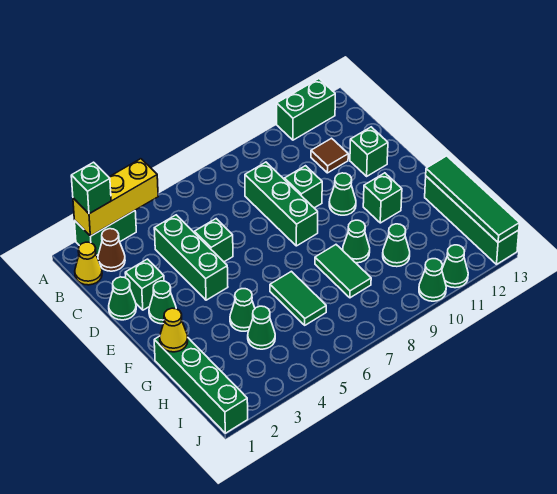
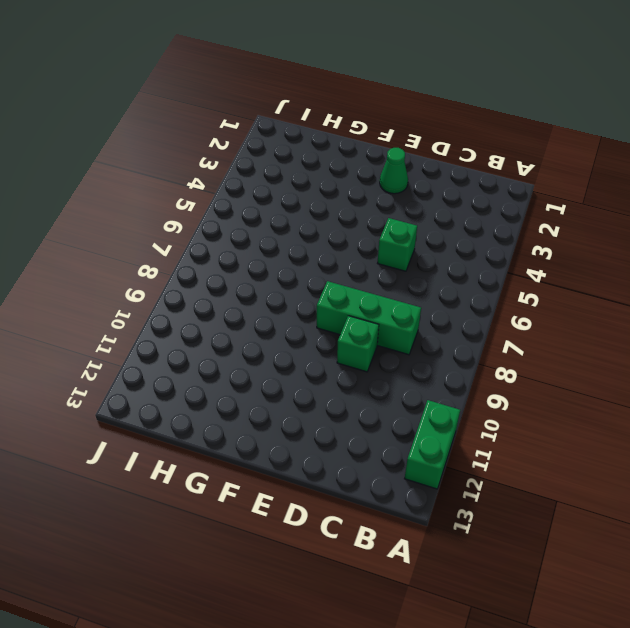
none -> green brick A2:A3 level 1
none -> yellow cone B1 level 1
none -> brown cone B2 level 1

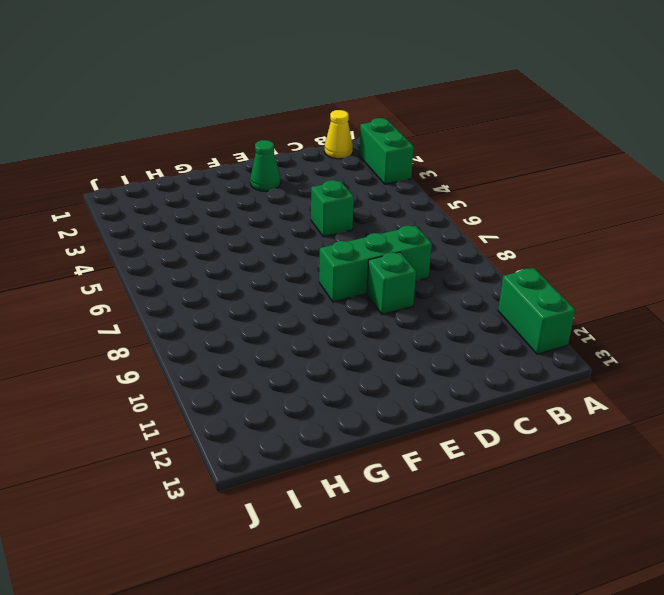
none -> brown cone B2 level 1
none -> green brick C4:E4 level 1
none -> brown tile C11 level 1

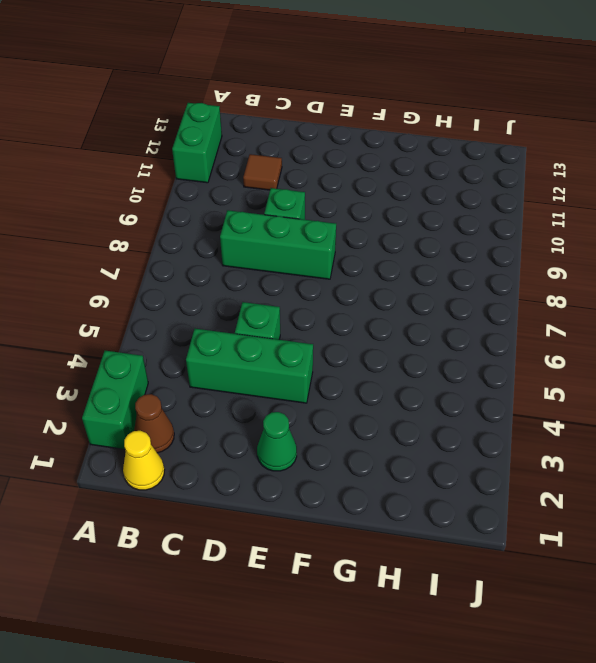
none -> green cone D1 level 1
none -> green brick D2 level 1
none -> green brick D12 level 1

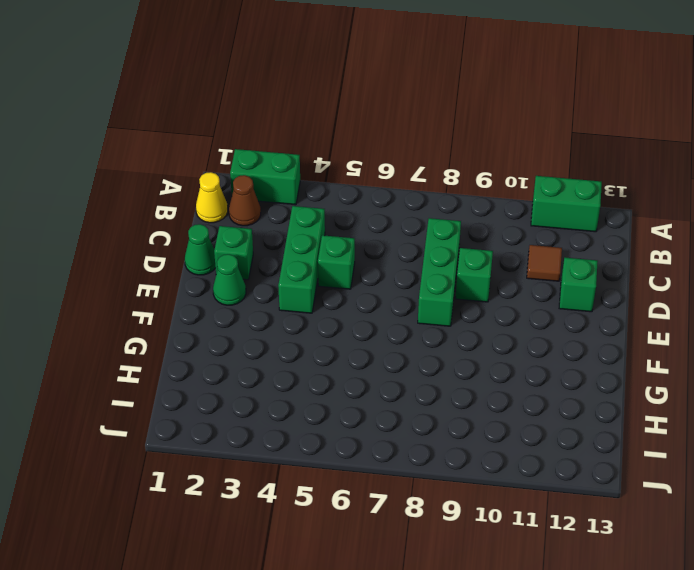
none -> green cone E10 level 1
none -> green brick F11 level 1
none -> green brick G1:J1 level 1

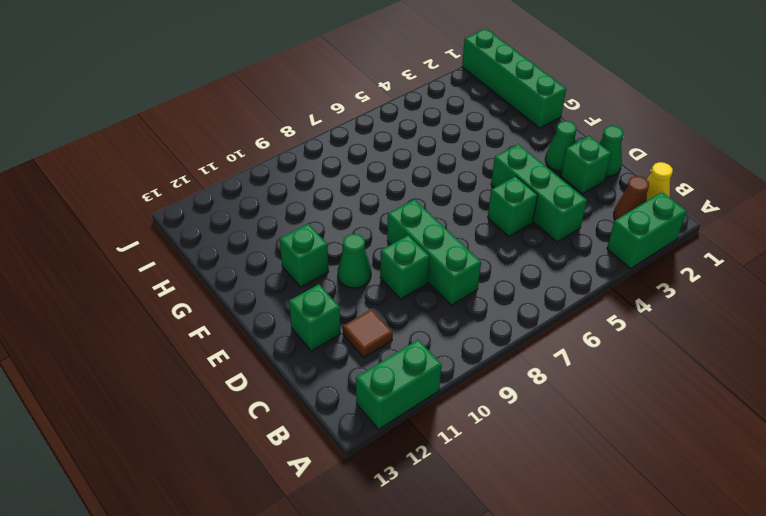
none -> green cone G4 level 1
none -> green tile G6:H6 level 1
none -> green tile G8:H8 level 1

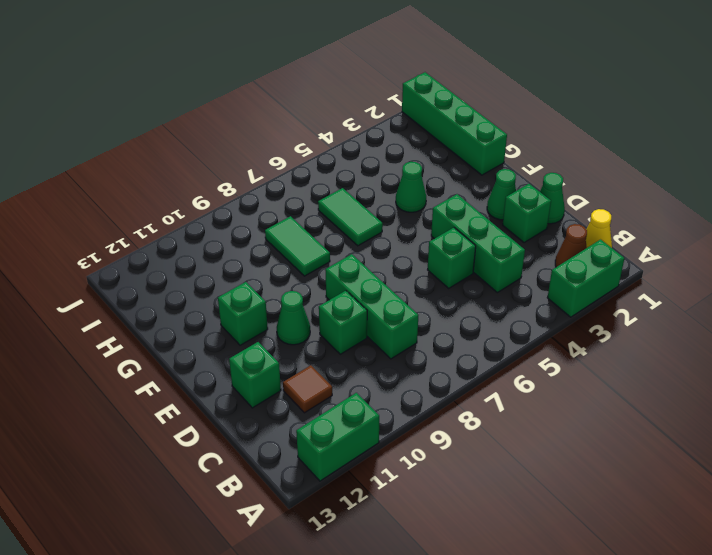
none -> green cone G9 level 1
none -> green brick G13:J13 level 1
none -> green cone H4 level 1

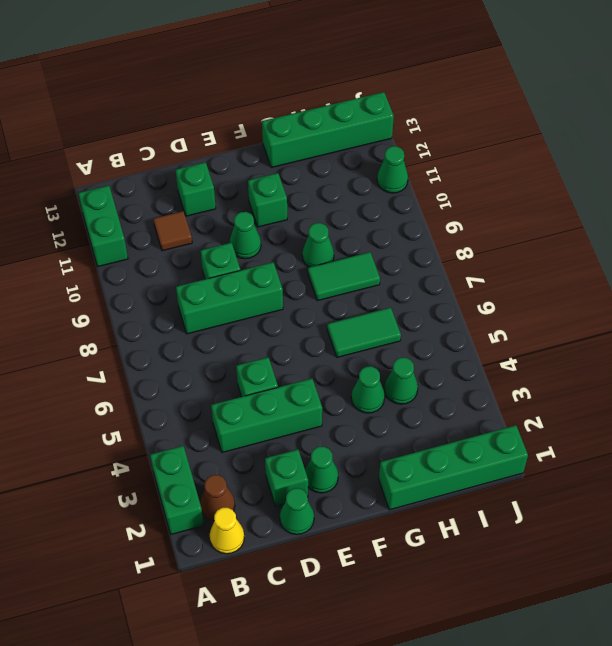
none -> green cone H10 level 1
none -> green cone J10 level 1
none -> yellow brick A2:A4 level 2

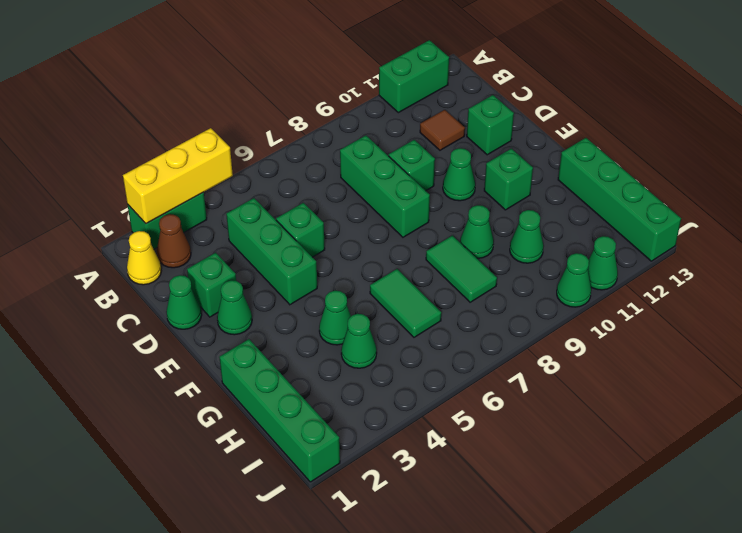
none -> yellow cone G1 level 2
none -> green tile G13:J13 level 2
none -> green brick A2 level 3

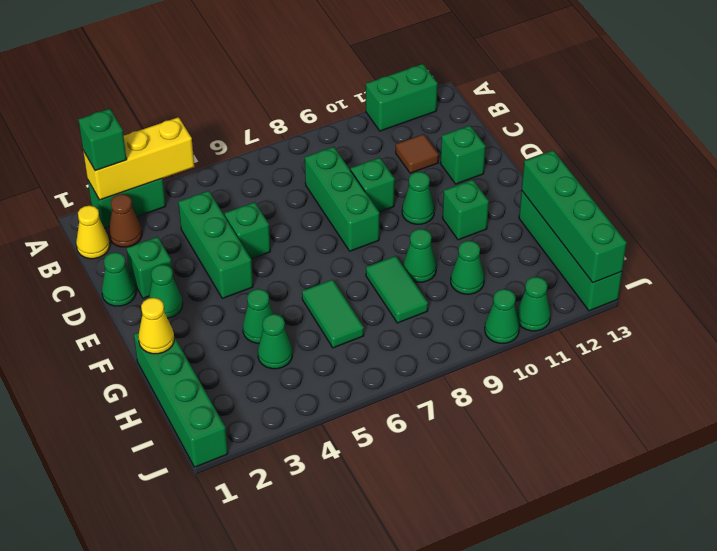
green brick G13:J13 level 2 -> green tile G13:J13 level 2

